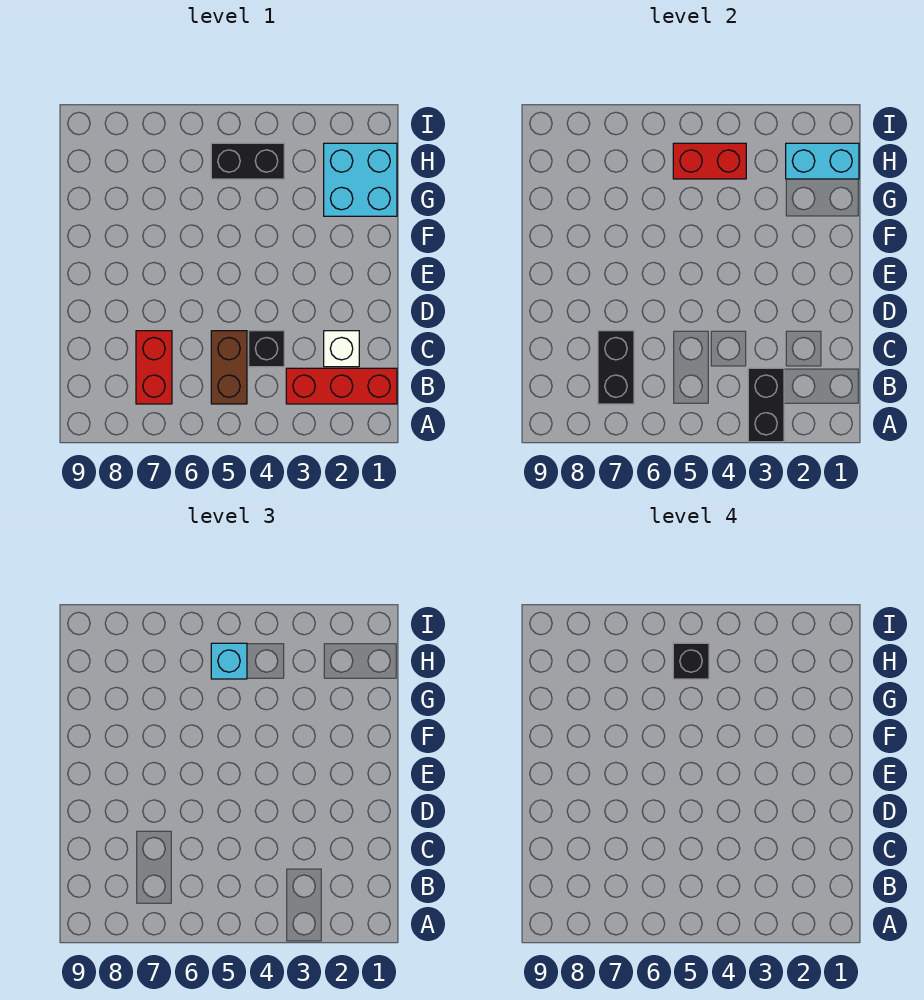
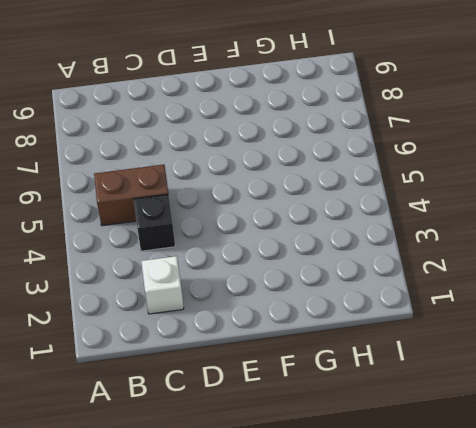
none -> red brick B1:B3 level 1
none -> red brick B7:C7 level 1
none -> cyan brick G1:H2 level 1

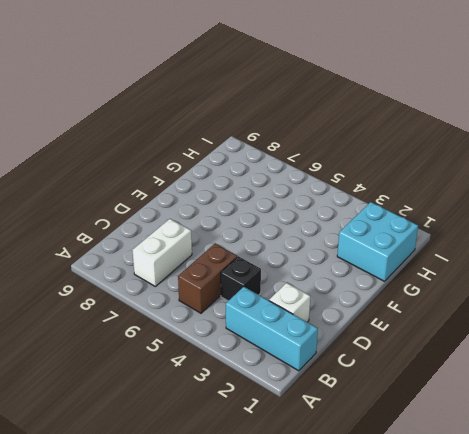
cyan brick B1:B3 level 1 -> red brick B1:B3 level 1
white brick B7:C7 level 1 -> red brick B7:C7 level 1
none -> black brick H4:H5 level 1
none -> black brick A3:B3 level 2
none -> black brick B7:C7 level 2

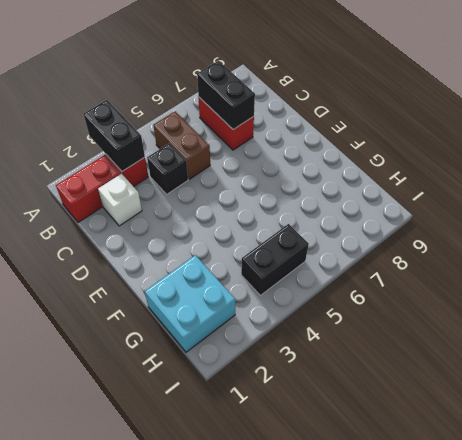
none -> cyan brick H1:H2 level 2
none -> red brick H4:H5 level 2
none -> cyan brick H5 level 3

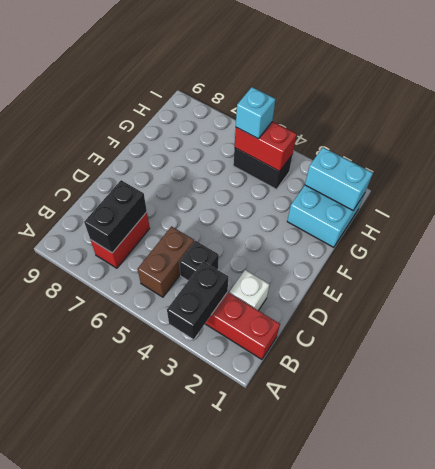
none -> black brick H5 level 4

